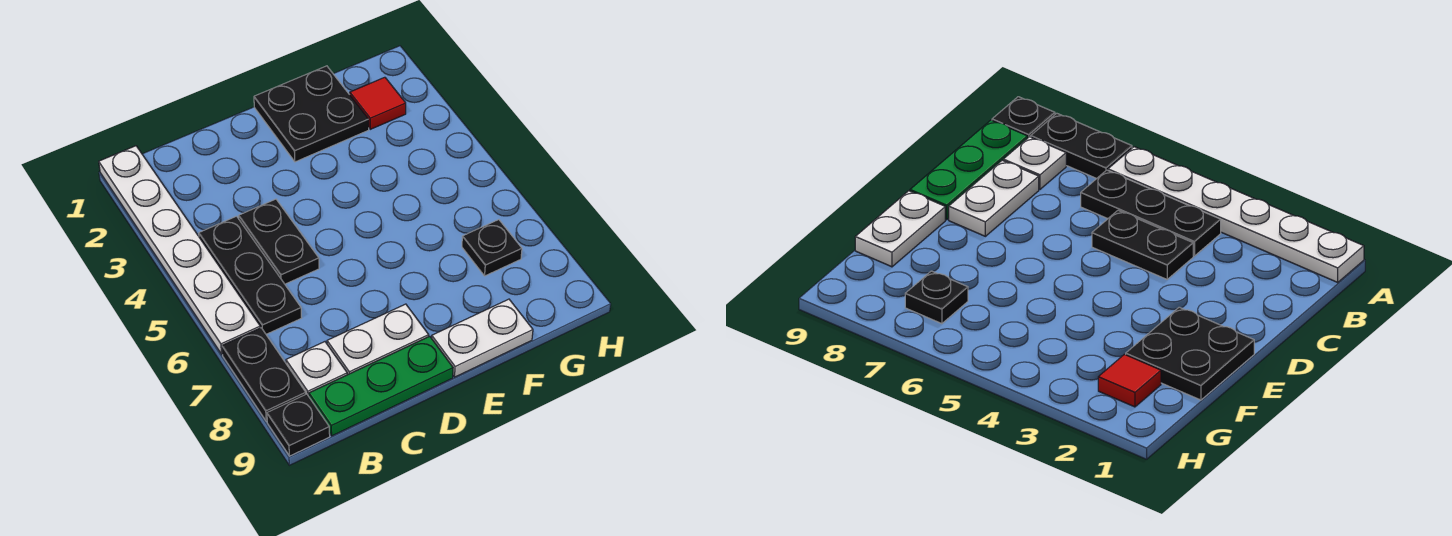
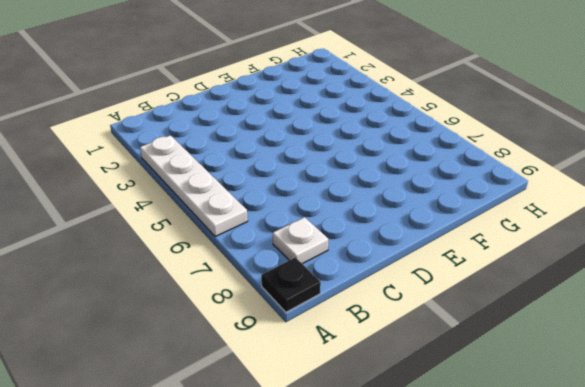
white plate A3:A6 level 1 -> white plate A1:A6 level 1
none -> black plate A7:A8 level 1
none -> black plate B4:B6 level 1
none -> green plate B9:D9 level 1

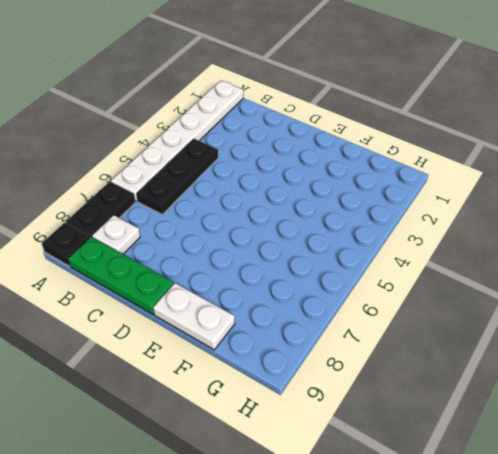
none -> black plate C4:C5 level 1
none -> white plate C8:D8 level 1
none -> black plate E1:F2 level 1

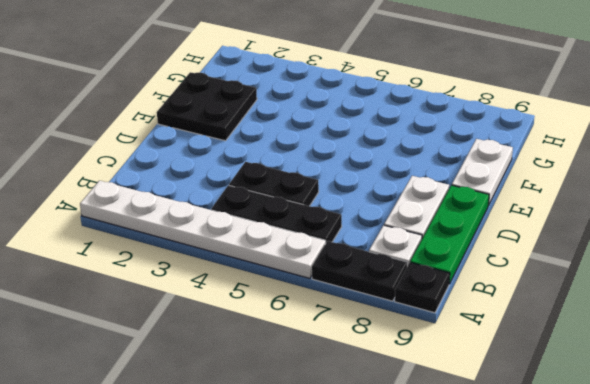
none -> red tile G2 level 1
none -> black plate G7 level 1

